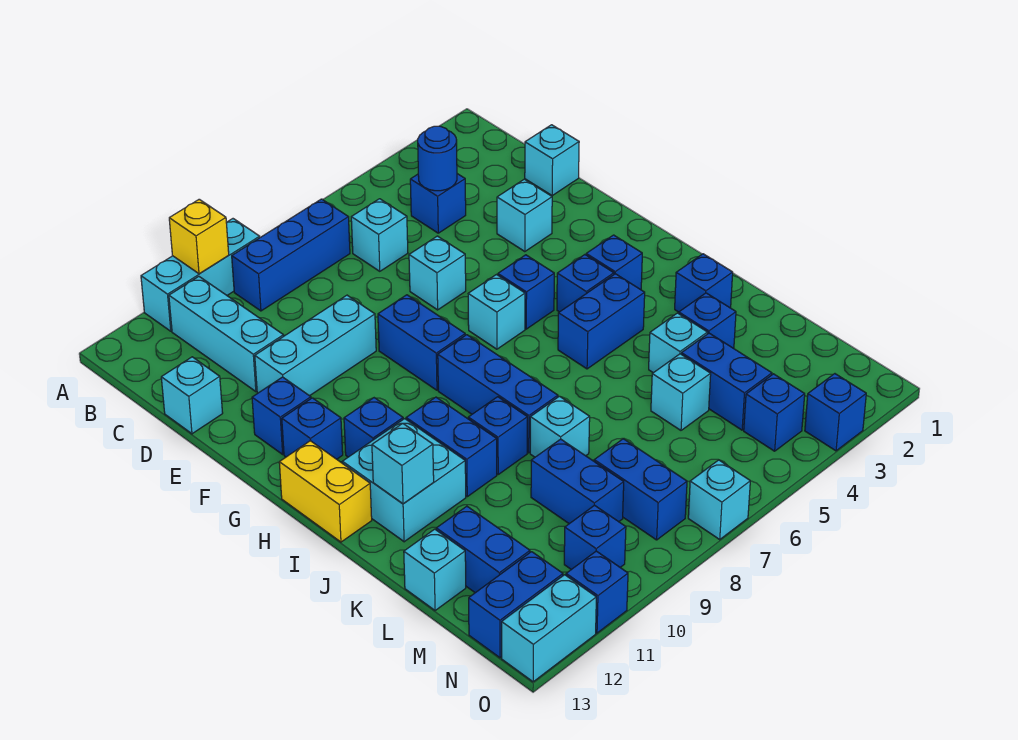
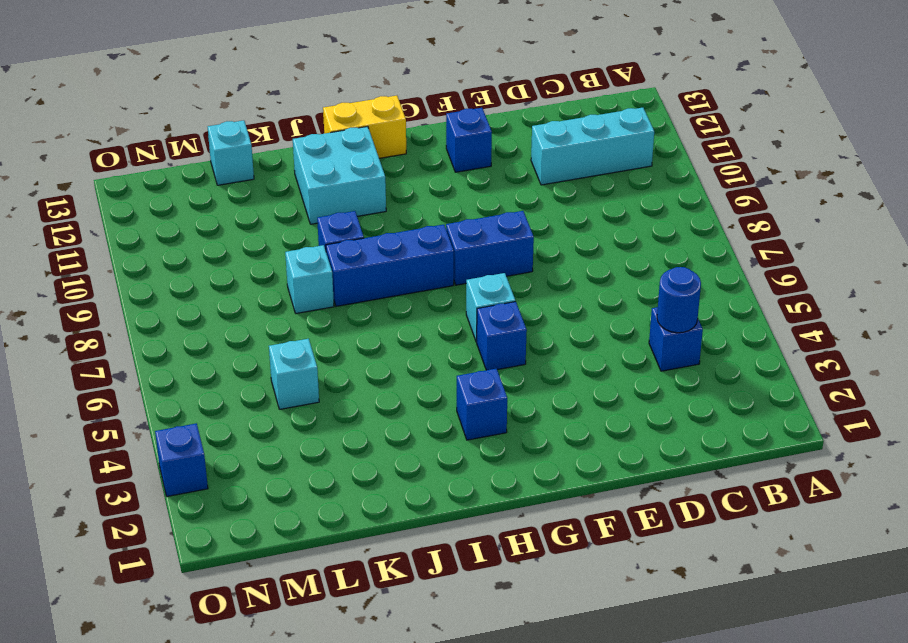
none -> cyan brick A9:A11 level 1
none -> blue brick B7:B9 level 1
none -> cyan brick C6 level 1
none -> cyan brick D1 level 1

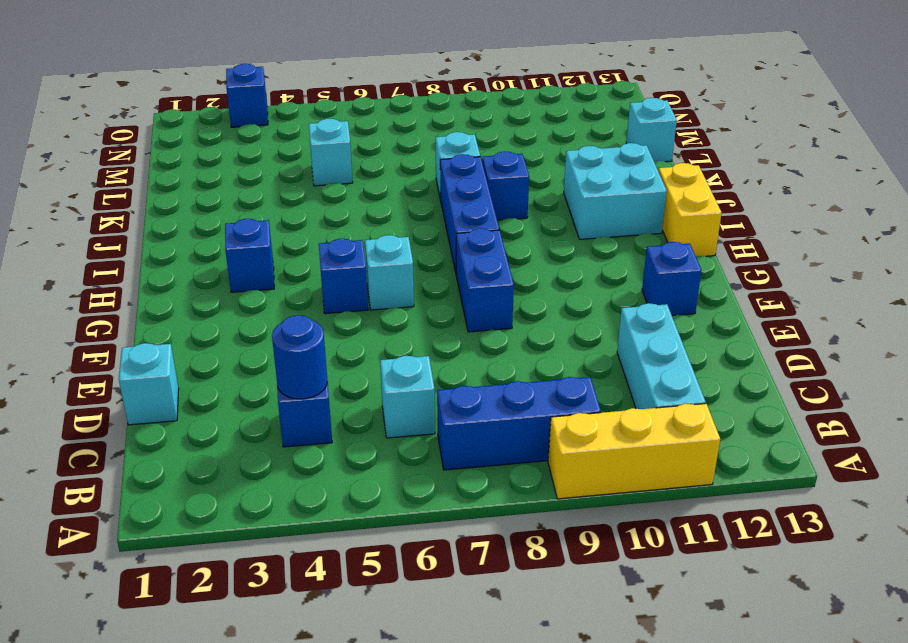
yellow brick A9:A11 level 1 -> cyan brick A9:A11 level 1
none -> cyan brick D13 level 1
none -> cyan brick E3 level 1
none -> cyan brick E6 level 1
none -> cyan brick E9:E11 level 1

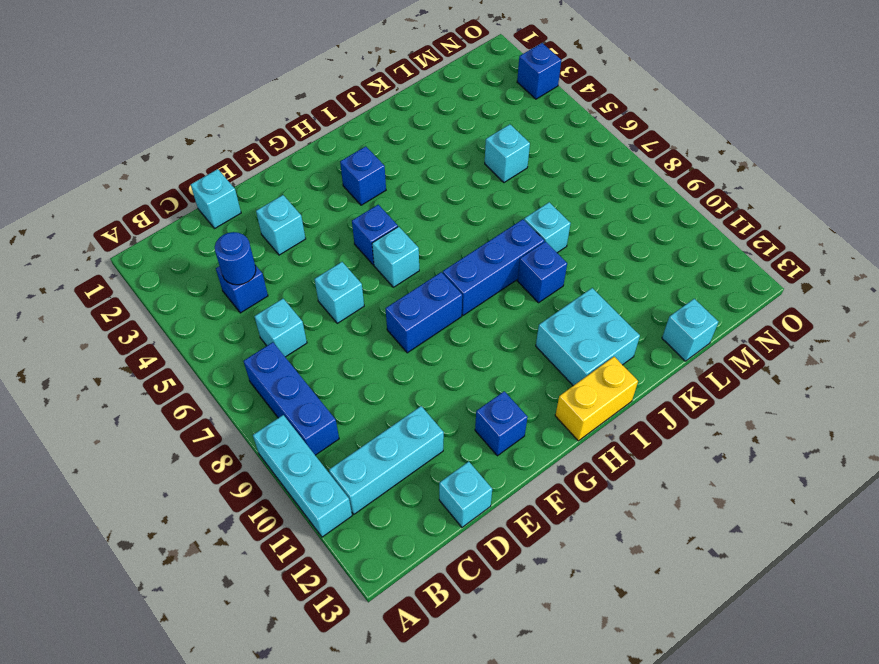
none -> cyan brick E9:E11 level 1
none -> blue brick G12 level 1
none -> blue brick H4 level 1
none -> blue brick H11 level 1

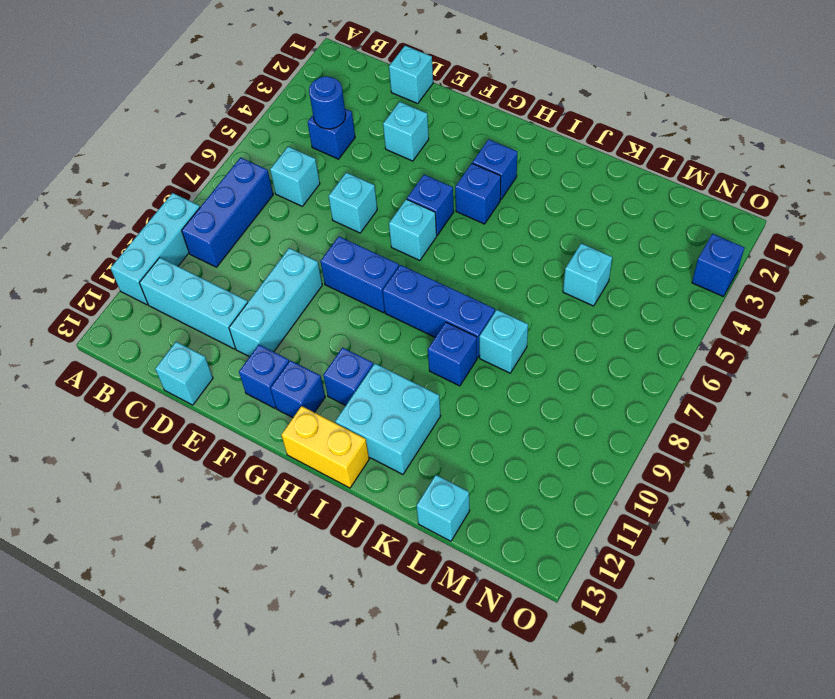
none -> blue brick I4:I5 level 1
none -> blue brick I10:J10 level 1
none -> blue brick J2 level 1
none -> blue brick K3 level 1

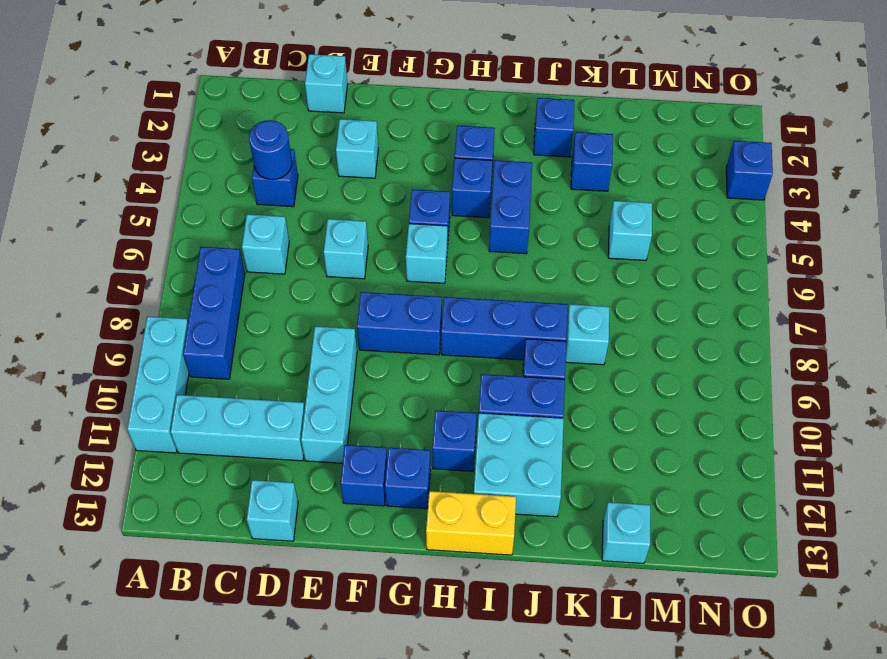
none -> cyan brick K4 level 1
none -> blue brick L4:M4 level 1
none -> blue brick L9:M9 level 1
none -> blue brick L12:M12 level 1

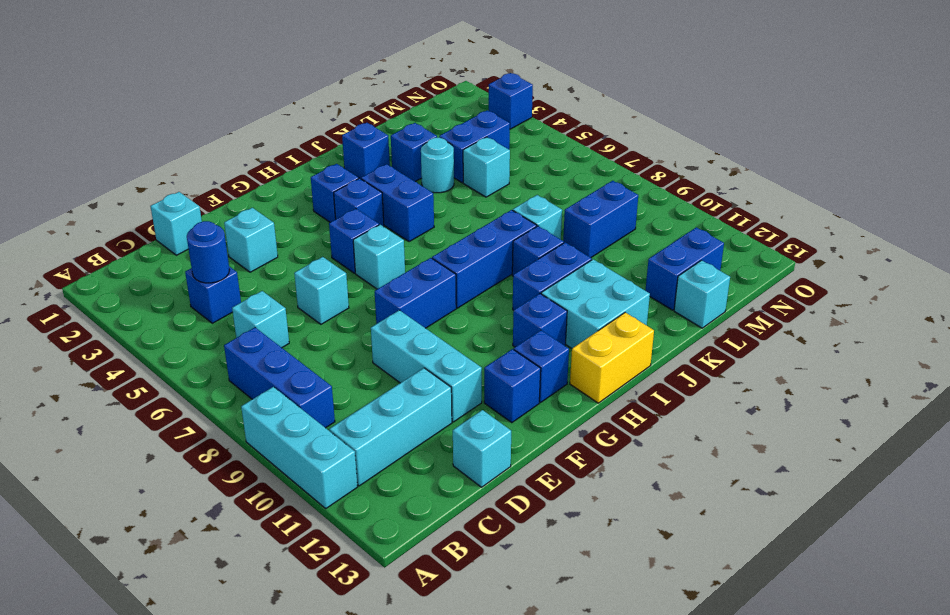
cyan round brick K4 level 1 -> cyan brick K4 level 1
none -> blue brick M8:N8 level 1
none -> blue brick N4 level 1
none -> blue brick N10 level 1
none -> blue brick N12:N13 level 1

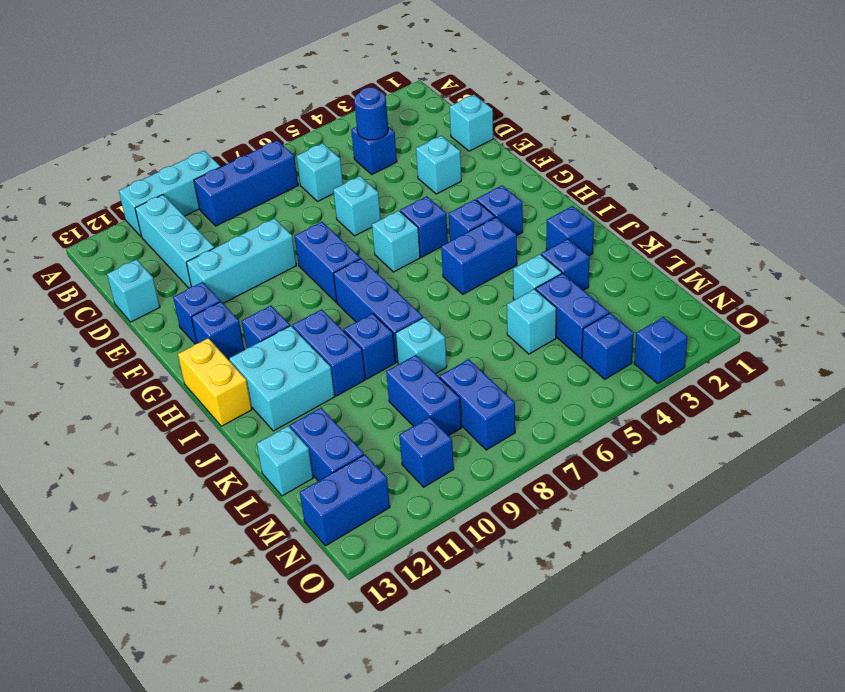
none -> cyan brick O7 level 1
none -> blue brick O11 level 1
none -> cyan brick O12:O13 level 1
none -> yellow brick A10 level 2

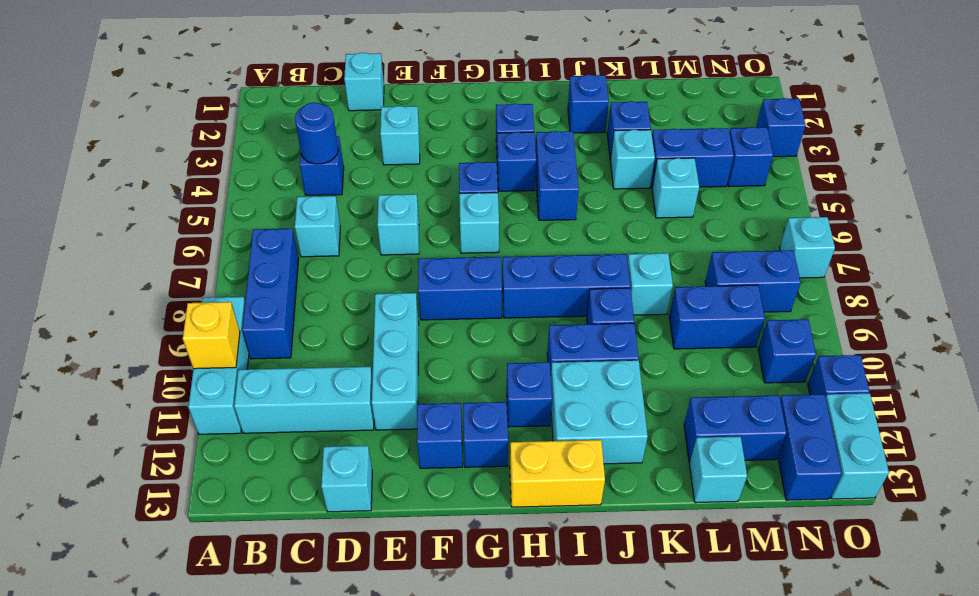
none -> cyan brick J12 level 2

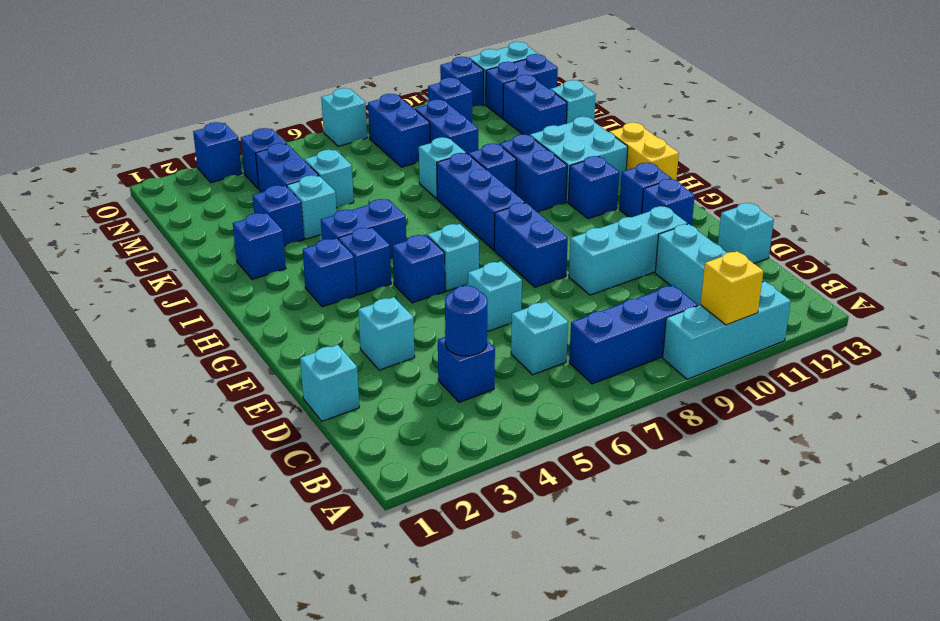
none -> cyan brick J12 level 2

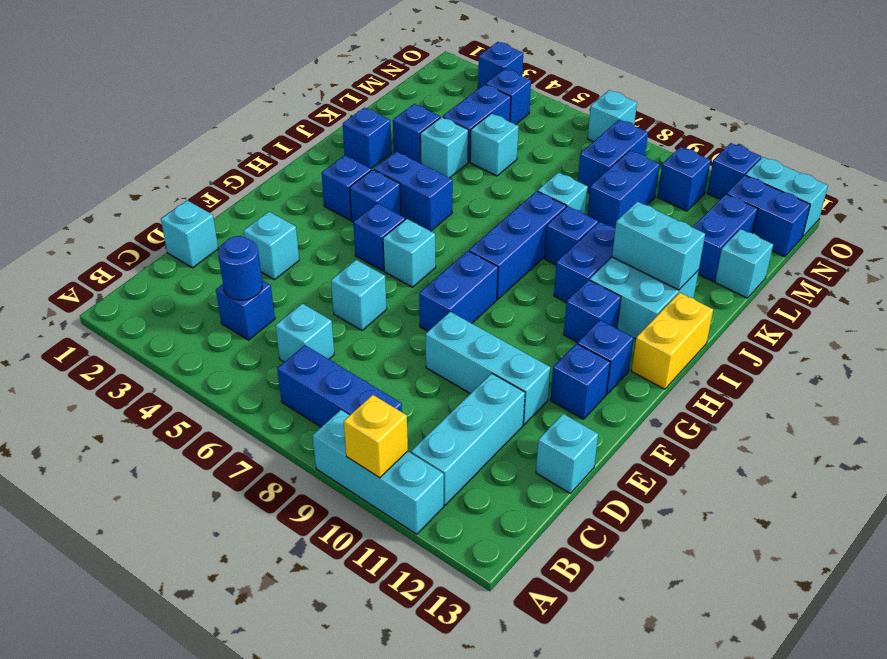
cyan brick J11:J12 level 2 -> cyan brick J12 level 2

